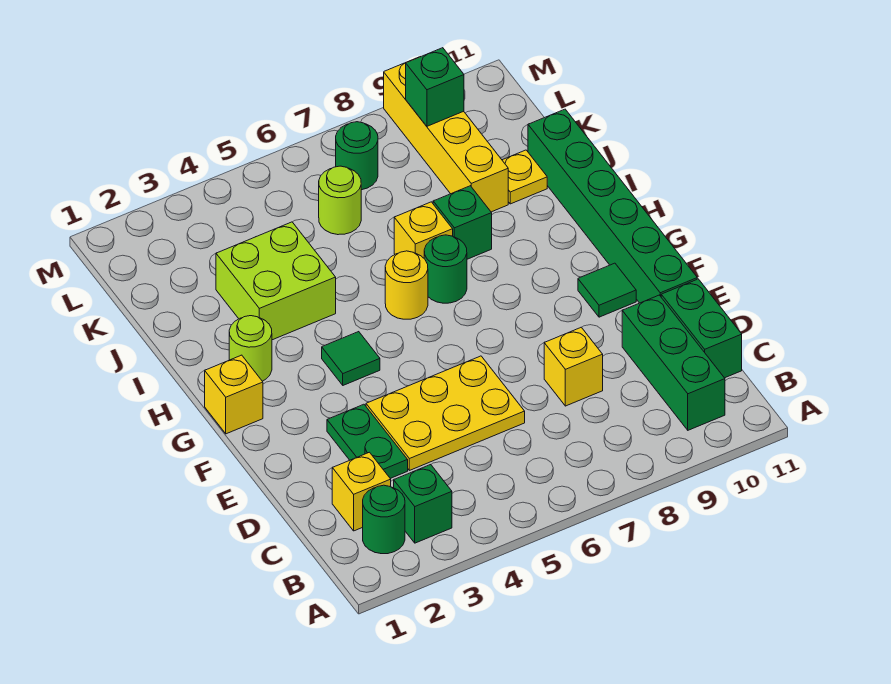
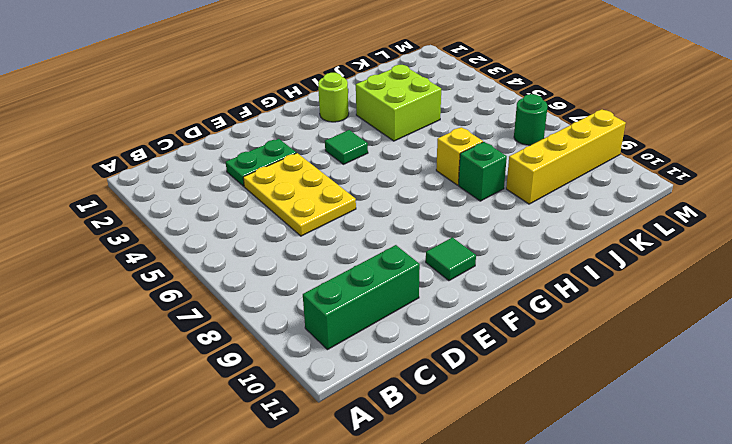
none -> green round brick B2 level 1
none -> green brick B3 level 1
none -> yellow brick C2 level 1

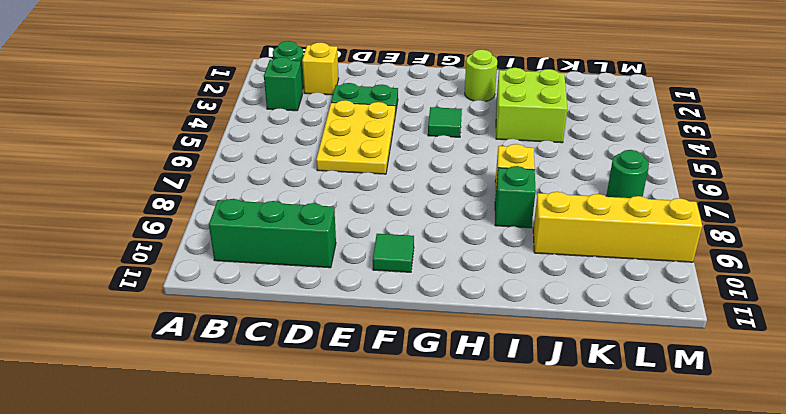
none -> green brick C11:D11 level 1
none -> yellow brick D8 level 1
none -> green brick E11:J11 level 1

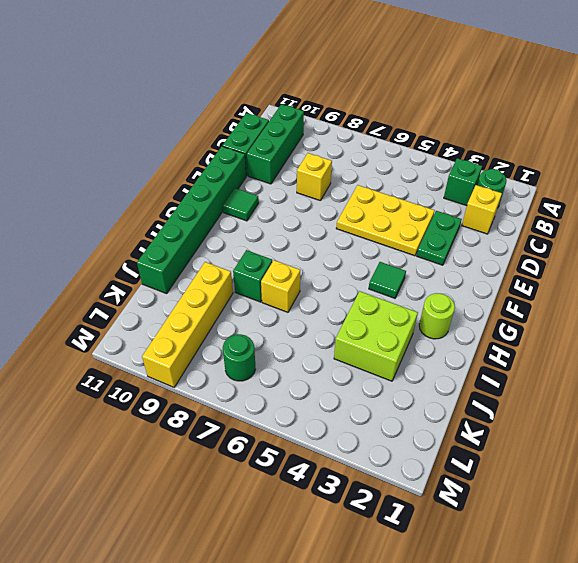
none -> yellow brick G1 level 1
none -> yellow round brick H6 level 1
none -> green round brick H7 level 1

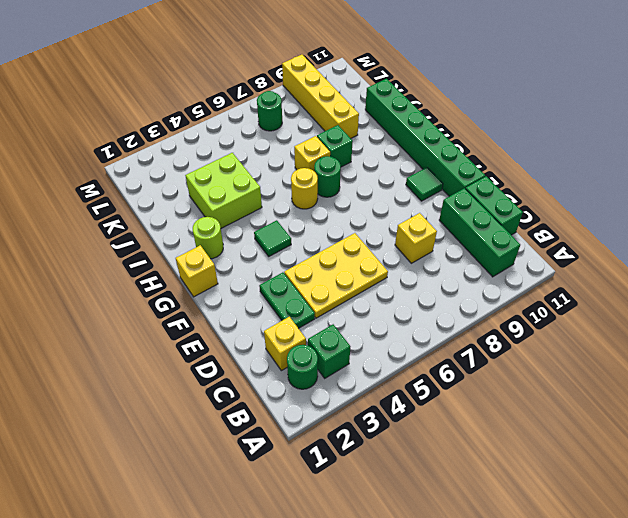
none -> yellow plate J10 level 1
none -> lime round brick K6 level 1
none -> green brick L9 level 2

